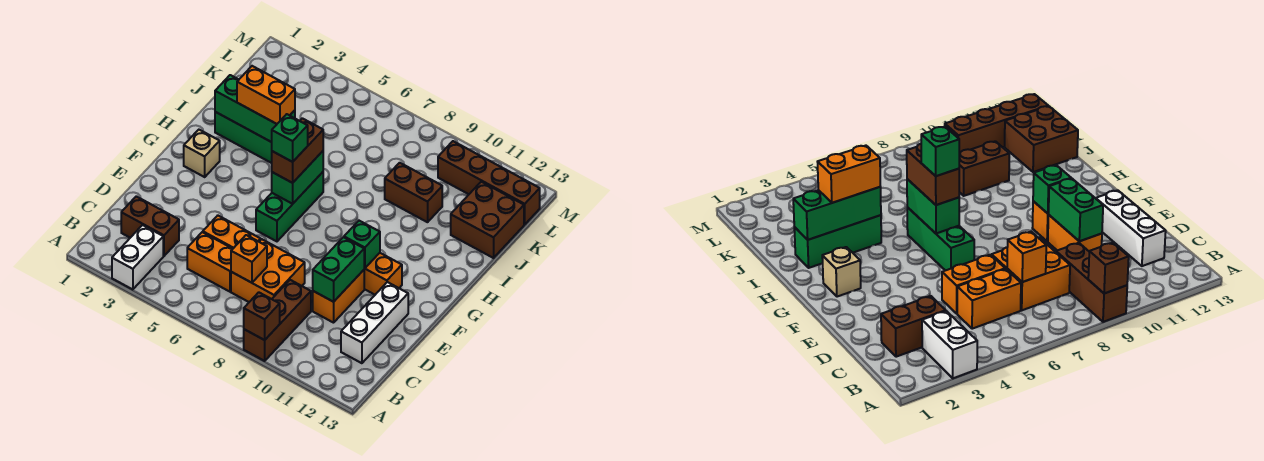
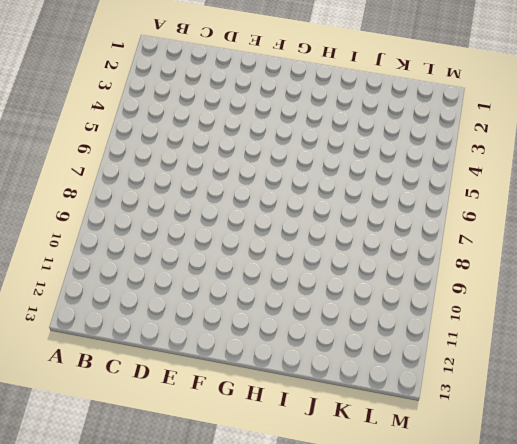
none -> white brick A3:B3 level 1
none -> brown brick A9:C9 level 1
none -> brown brick C2:C3 level 1

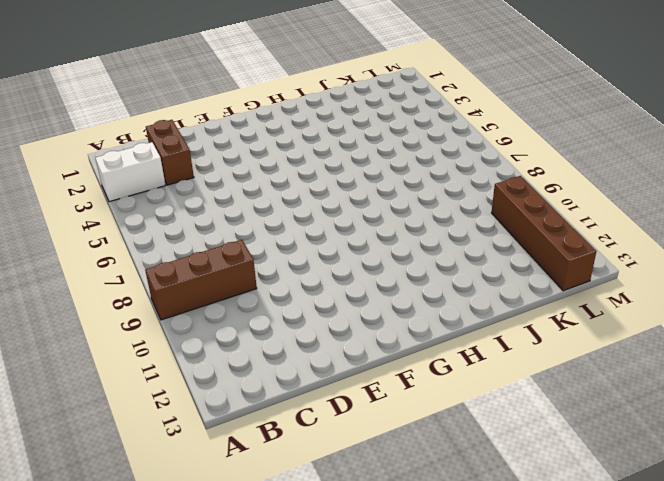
none -> orange brick C5:C6 level 1
none -> orange brick C7:D8 level 1
none -> white brick C12:E12 level 1

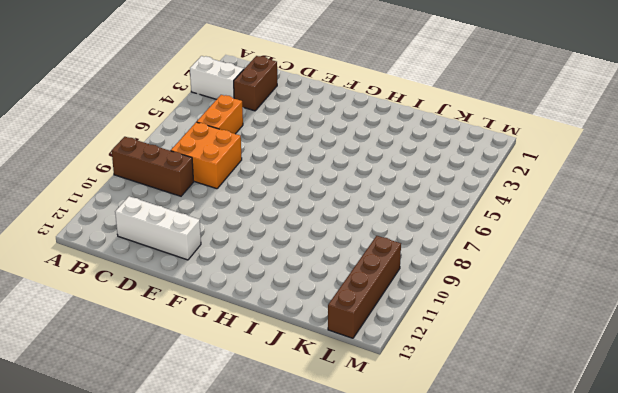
none -> orange brick D5:D6 level 1
none -> orange brick D10:E10 level 1
none -> green brick F6:H6 level 1

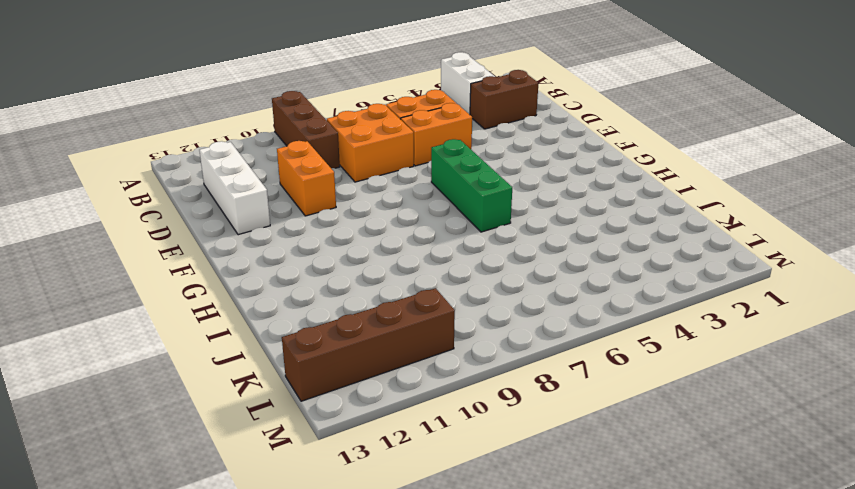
none -> orange brick F10:F11 level 1
none -> tan brick G2 level 1
none -> green brick I2:I4 level 1

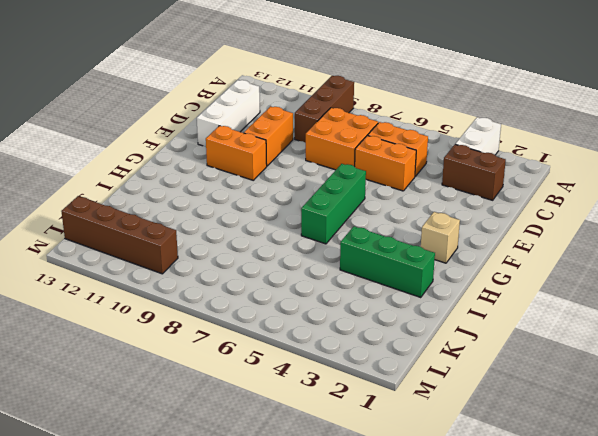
none -> brown brick J9:J10 level 1
none -> brown brick J12:K13 level 1
none -> brown brick A9 level 2

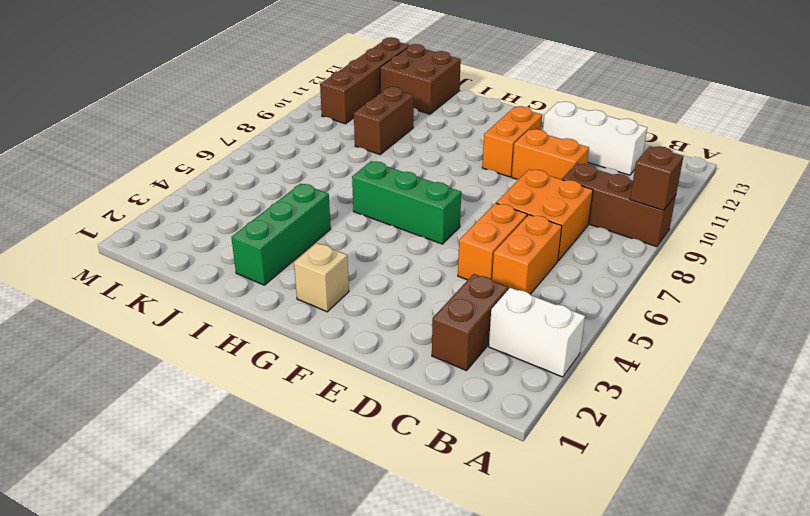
none -> orange brick C7 level 2
none -> green brick D10:E10 level 2
none -> green brick F10 level 2

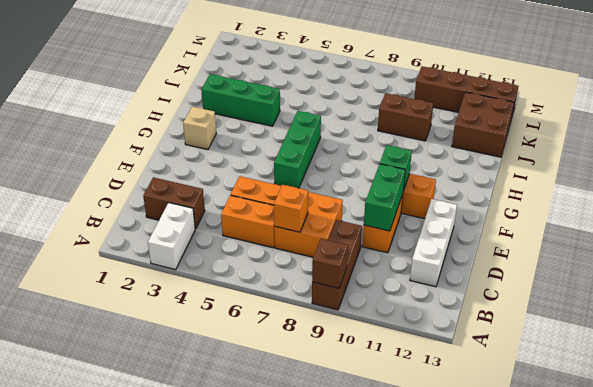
none -> green brick G6:H6 level 2
none -> green brick I2:I4 level 2
none -> brown brick G6:H6 level 3

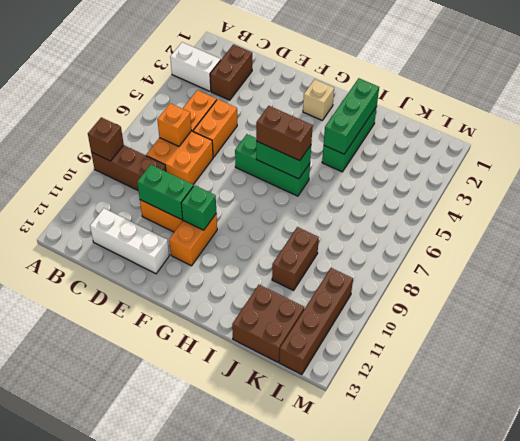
none -> orange brick I3:I4 level 3
none -> green brick G6 level 4

